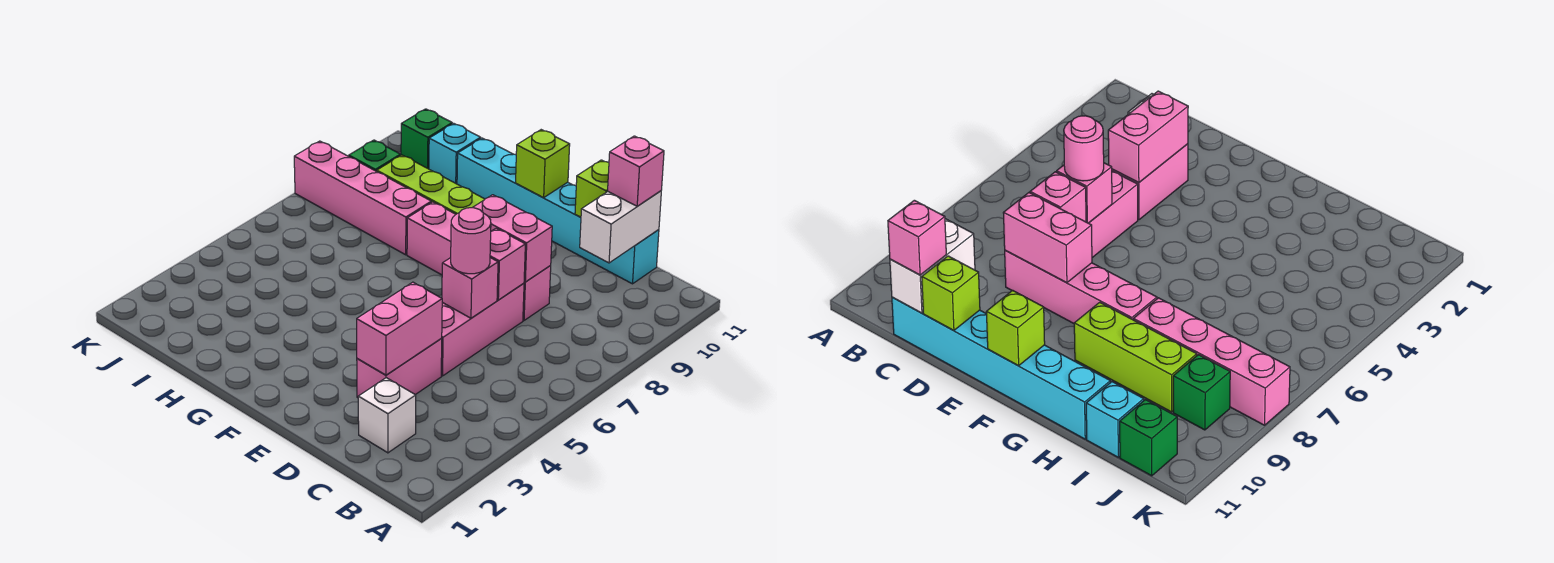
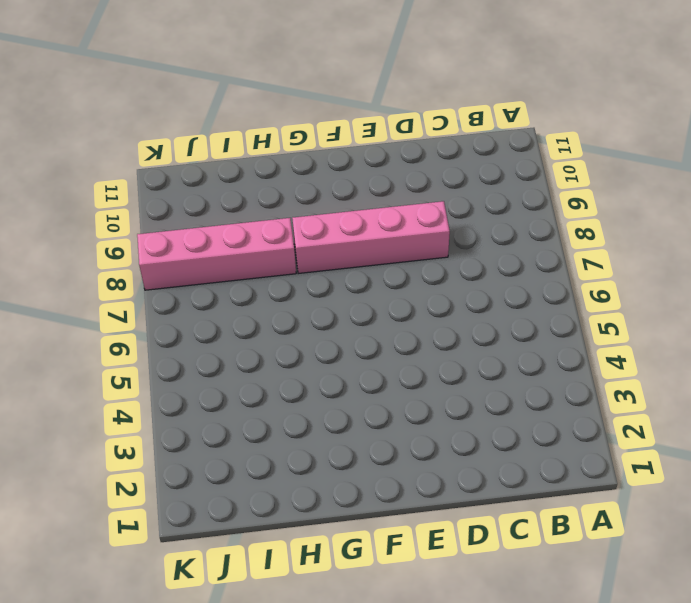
none -> white brick C2 level 1
none -> cyan brick C11:H11 level 1
none -> pink brick D3:D4 level 1

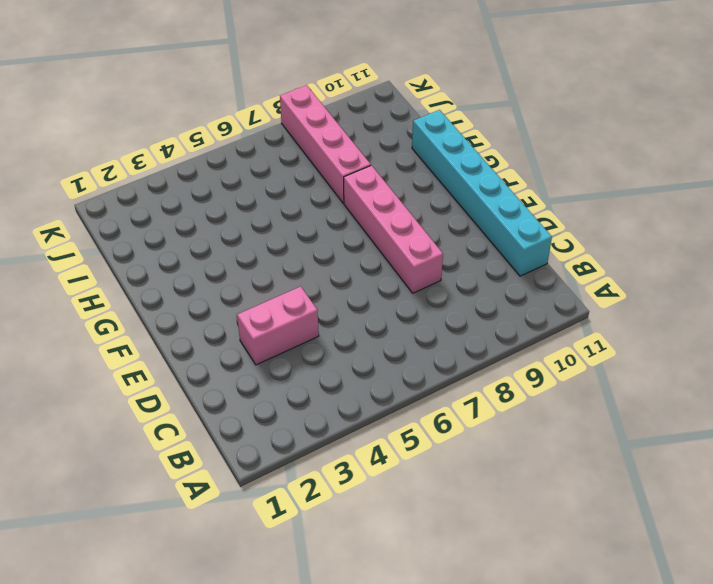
none -> white brick C2 level 1
none -> pink brick D5:D7 level 1
none -> lime brick G9:I9 level 1

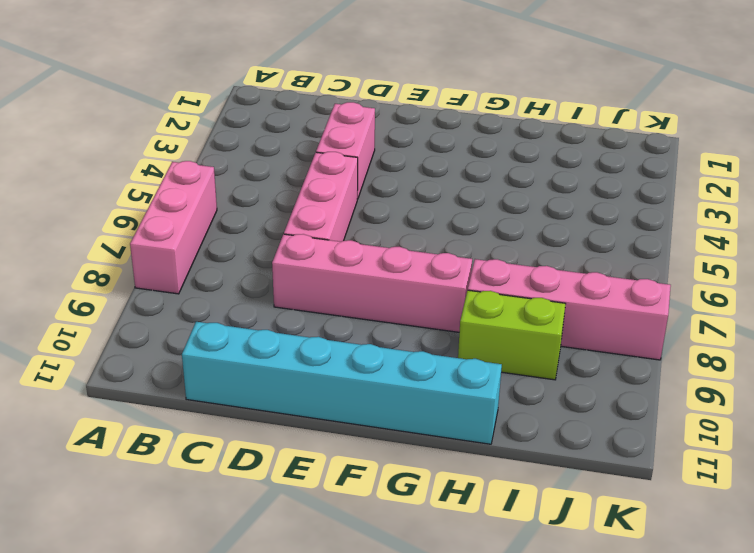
pink brick A6:A8 level 1 -> none
lime brick H9:I9 level 1 -> lime brick G9:I9 level 1
none -> white brick C2 level 1
none -> cyan brick I11 level 1
none -> green brick J9 level 1

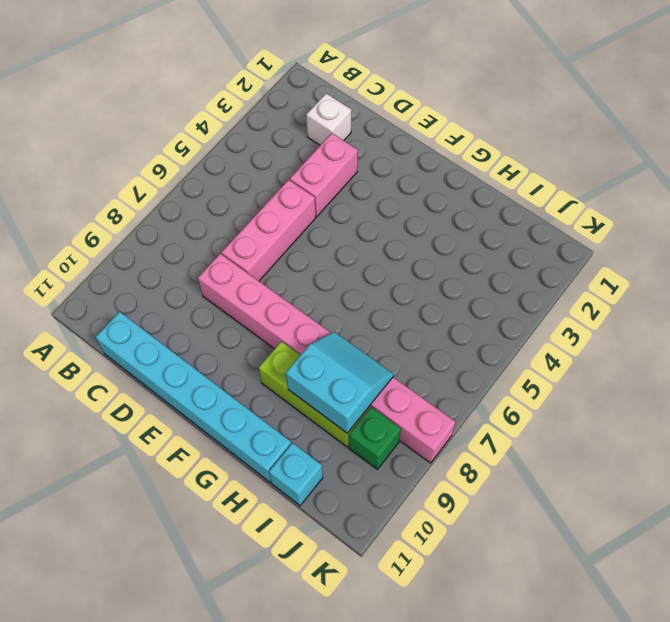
cyan slope H8:I9 level 2 top 9 -> none
none -> green brick J11 level 1
none -> white brick C10:C11 level 2
none -> pink brick D3:D4 level 2

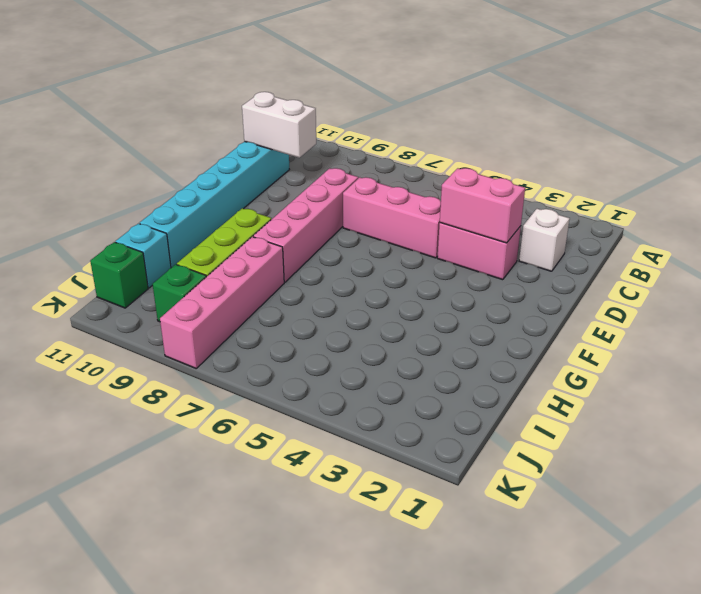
none -> pink brick D6 level 2
none -> pink brick D7 level 2
none -> pink brick D8:E8 level 2

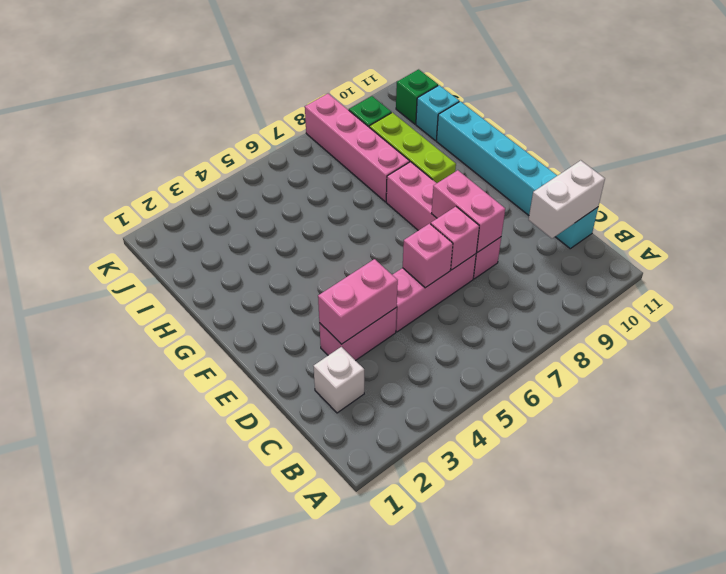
none -> lime brick D11 level 2
none -> lime brick F11 level 2
none -> pink brick C11 level 3

